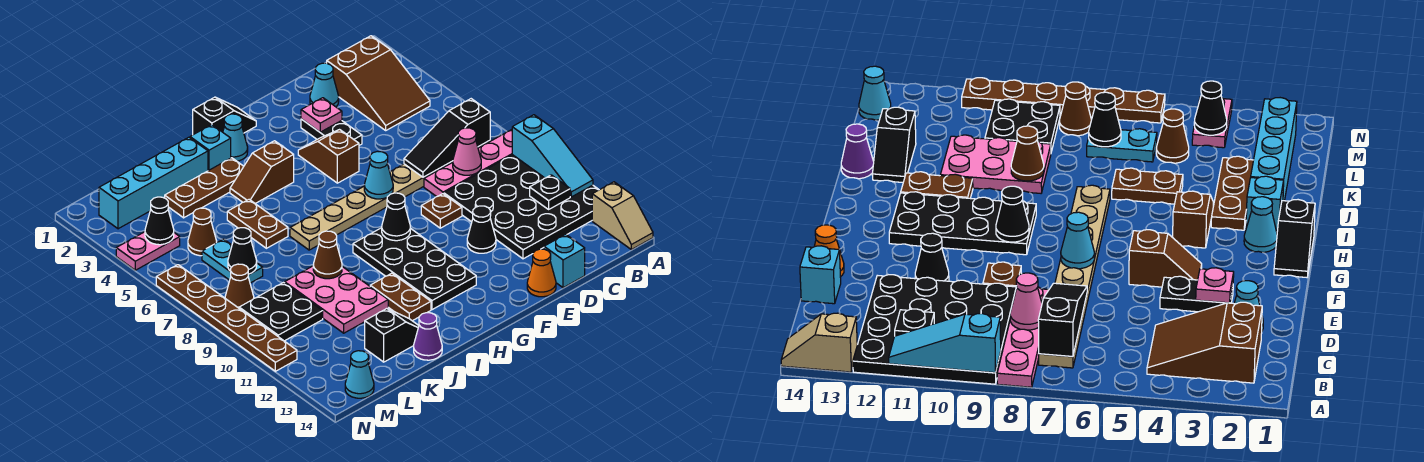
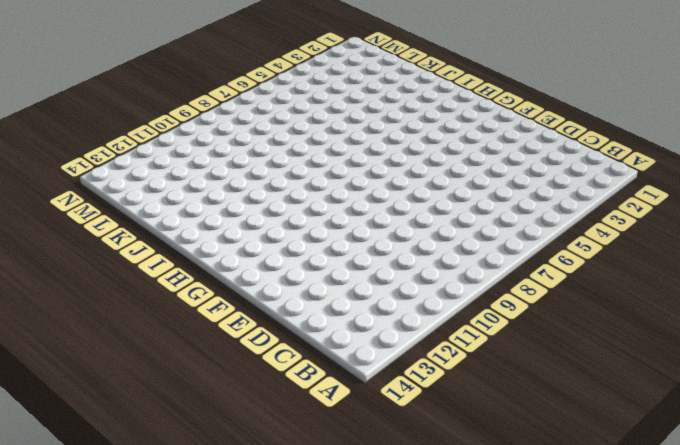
none -> pink plate A8:D8 level 1
none -> black plate A9:D12 level 1
none -> tan slope A13:A14 level 1 top 13
none -> brown slope B2:C4 level 1 top 2

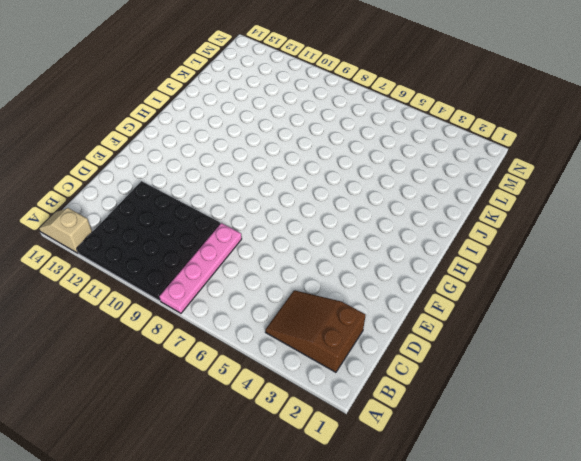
none -> tan plate B7:I7 level 1
none -> cyan cone D2 level 1
none -> cyan brick D14 level 1
none -> black plate E3:E4 level 1

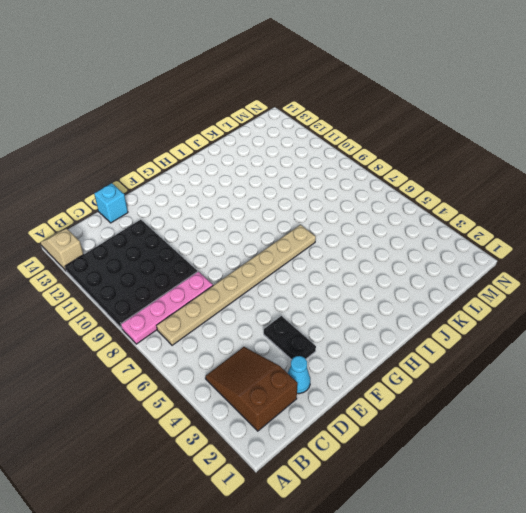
none -> brown plate E9 level 1
none -> black cone E11 level 1
none -> orange cone E14 level 1
none -> brown slope F4:F5 level 1 top 5

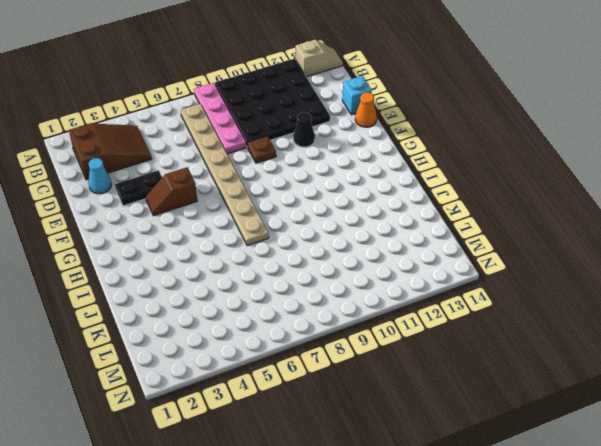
none -> black slope G1:H1 level 1 top H
none -> black plate G9:H12 level 1
none -> cyan cone H2 level 1
none -> brown slope H4:I4 level 1 top H

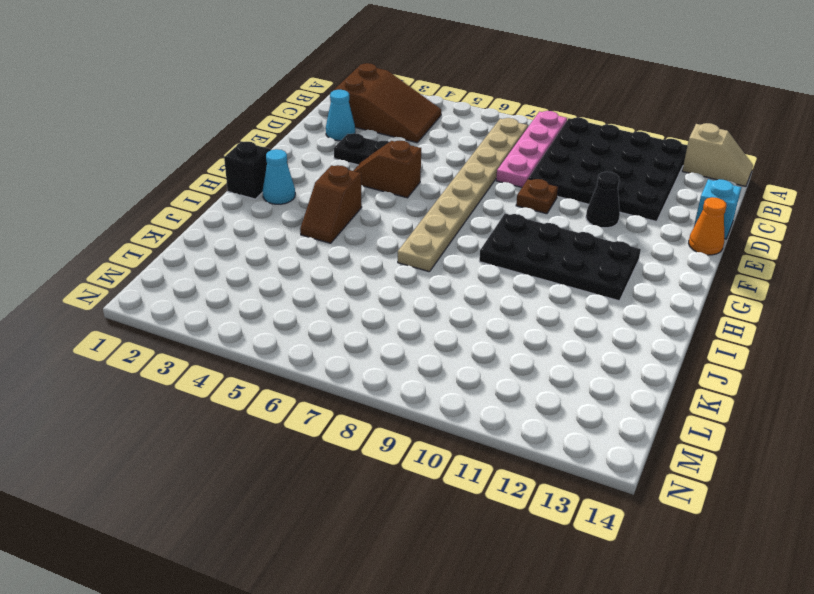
none -> cyan brick I2 level 1
none -> brown plate I3:K3 level 1
none -> brown plate I11:I12 level 1
none -> cyan brick J2:M2 level 1

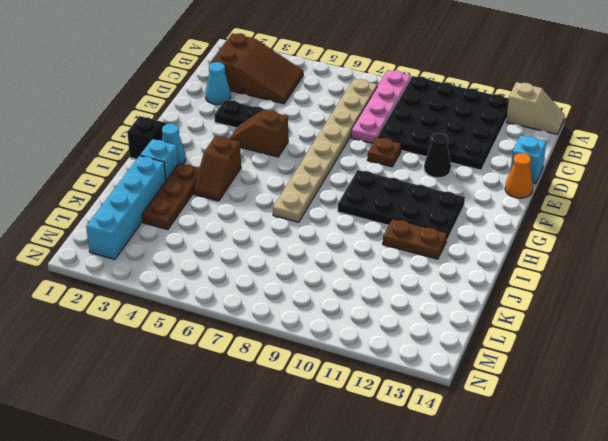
none -> brown plate J5:J6 level 1
none -> pink plate J9:K11 level 1
none -> black slope J13:K13 level 1 top K
none -> purple cone J14 level 1

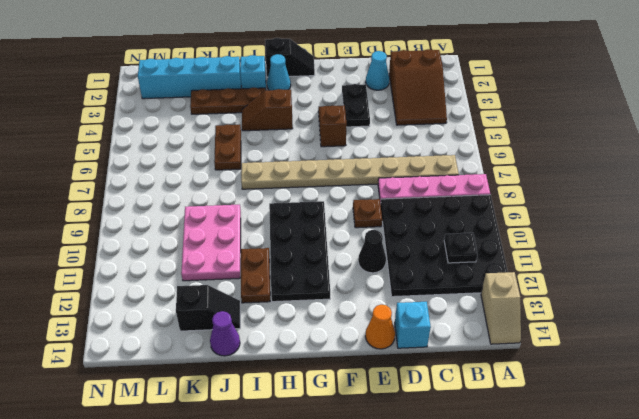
none -> brown cone L5 level 1
none -> cyan plate L6:L7 level 1
none -> black plate L9:M10 level 1
none -> pink plate M4:N4 level 1

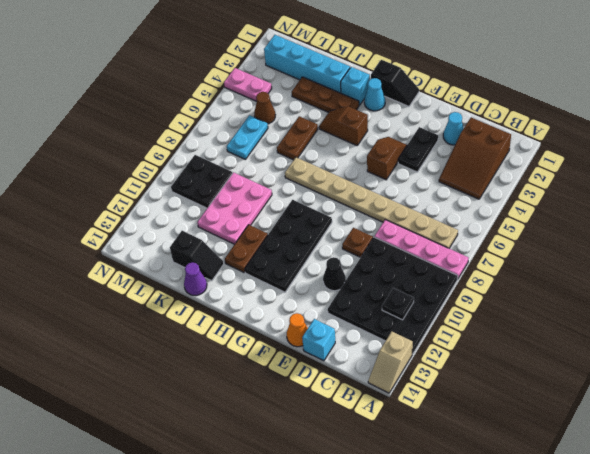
none -> brown cone M8 level 1
none -> cyan cone M14 level 1
none -> brown plate N6:N11 level 1
none -> cyan slope A9:A11 level 2 top 9

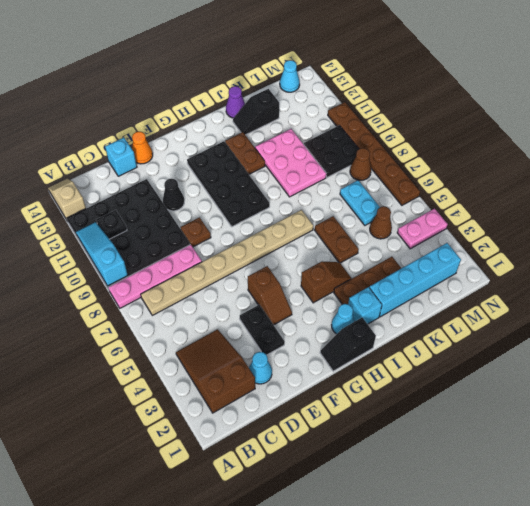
none -> black slope B7:D7 level 2 top B
none -> pink cone C8 level 2
none -> pink plate E3 level 2
none -> cyan cone F7 level 2

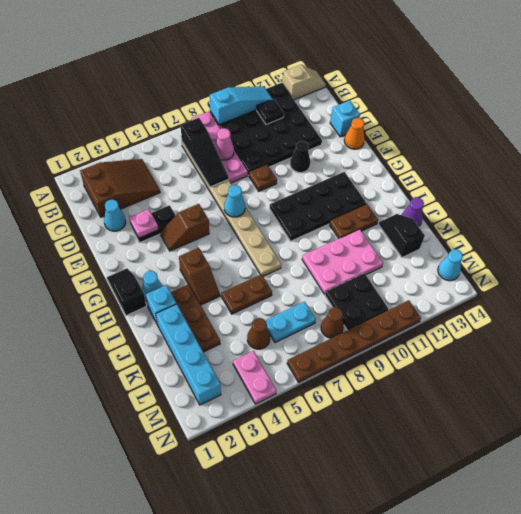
none -> black cone G9 level 2
none -> brown cone J9 level 2
none -> black cone L7 level 2
none -> black cone M4 level 2

